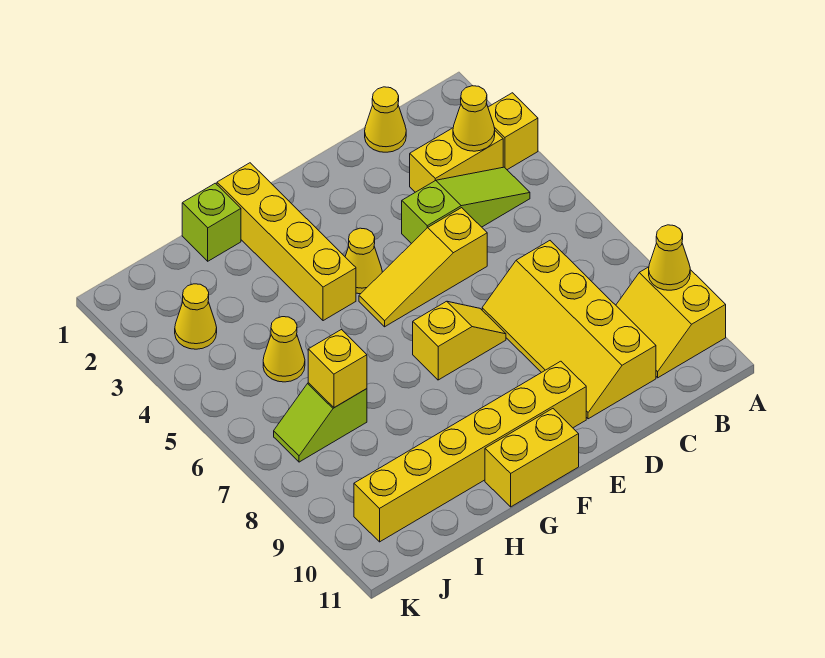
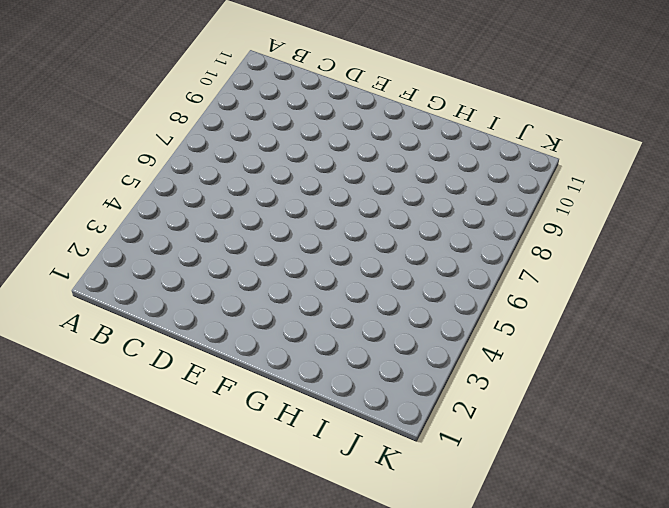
none -> yellow brick A3 level 1
none -> yellow slope A9:B10 level 1 top A
none -> yellow brick B3:C3 level 1

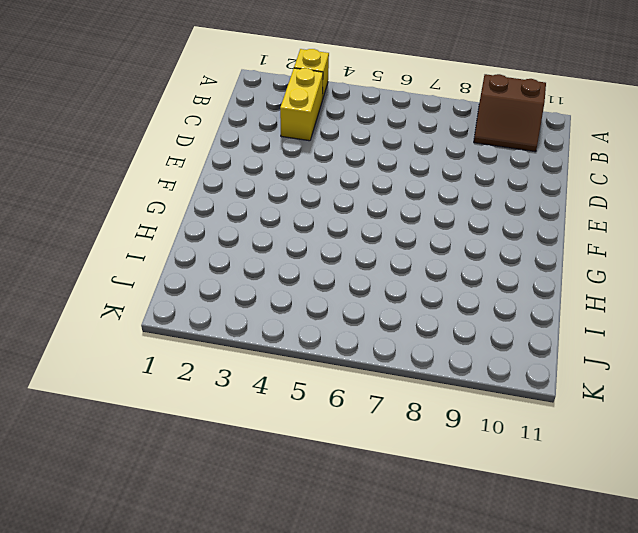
brown slope A9:B10 level 1 top A -> yellow slope A9:B10 level 1 top A
none -> lime slope B4:D4 level 1 top D
none -> yellow cone C1 level 1
none -> yellow slope C7:D10 level 1 top C

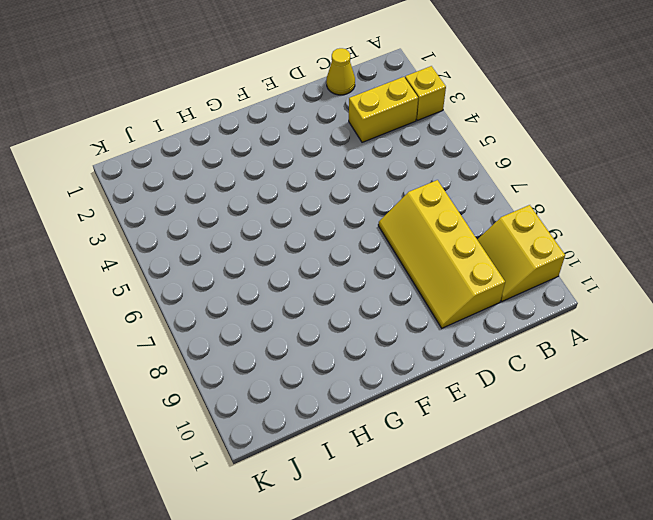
none -> lime slope B4:D4 level 1 top D
none -> yellow slope D5:F5 level 1 top D
none -> yellow slope E7:F7 level 1 top F

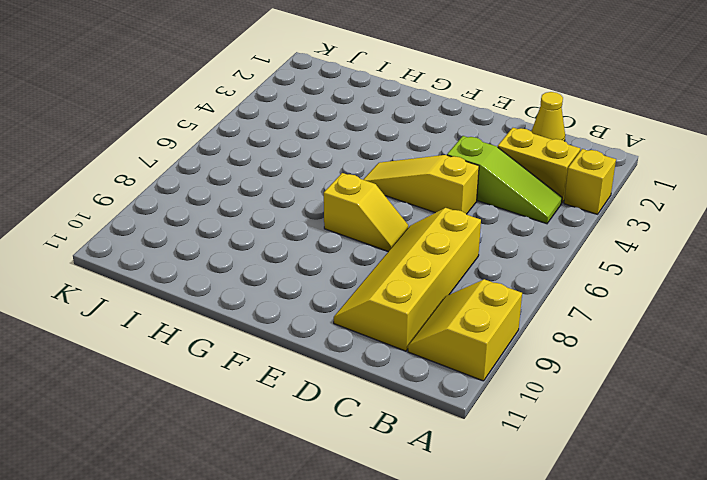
none -> yellow brick E10:J10 level 1
none -> yellow cone F4 level 1
none -> yellow brick F11:G11 level 1

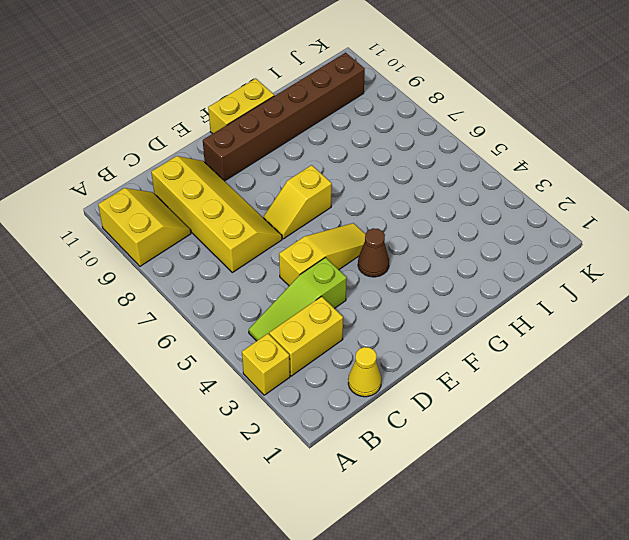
brown brick E10:J10 level 1 -> yellow brick E10:J10 level 1
brown cone F4 level 1 -> yellow cone F4 level 1
none -> yellow brick G1:G4 level 1
none -> lime brick H1 level 1
none -> yellow cone I5 level 1

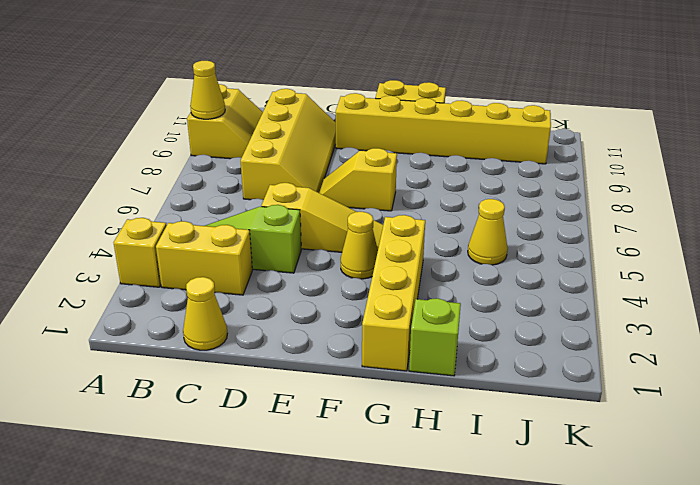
none -> lime slope I7:J7 level 1 top I
none -> yellow cone J3 level 1
none -> yellow cone B3 level 2

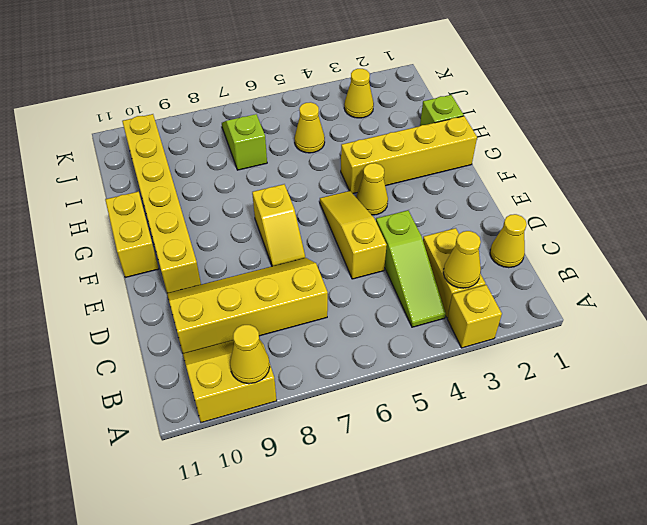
none -> yellow brick I7 level 2

